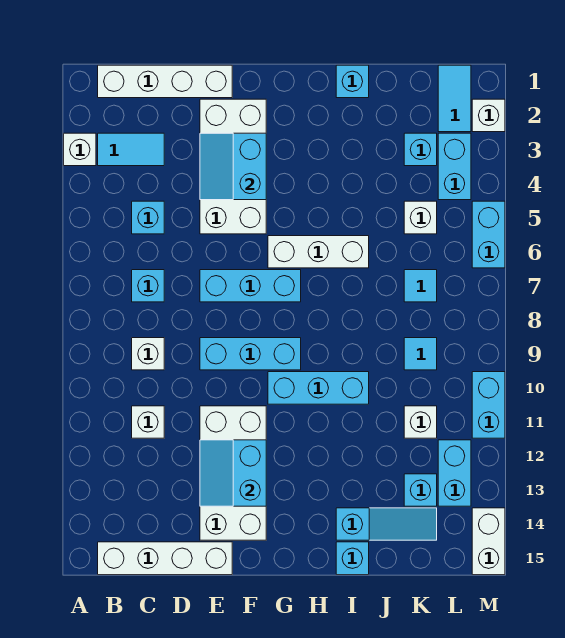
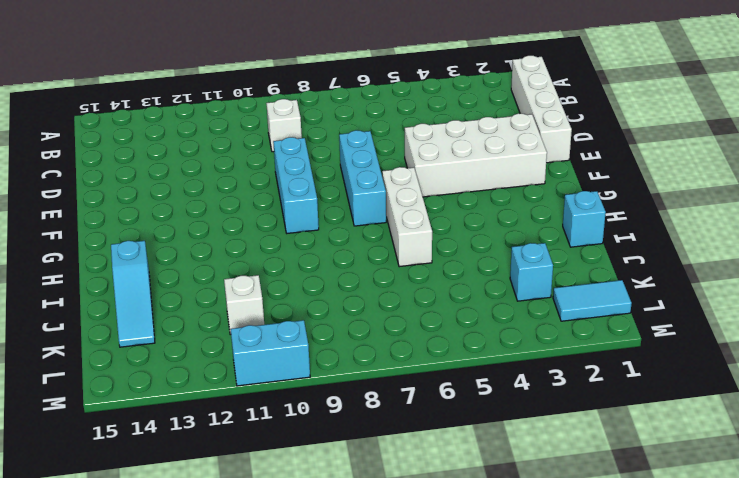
none -> white brick A3 level 1
none -> cyan tile B3:C3 level 1
none -> white brick B15:E15 level 1
none -> cyan brick C5 level 1

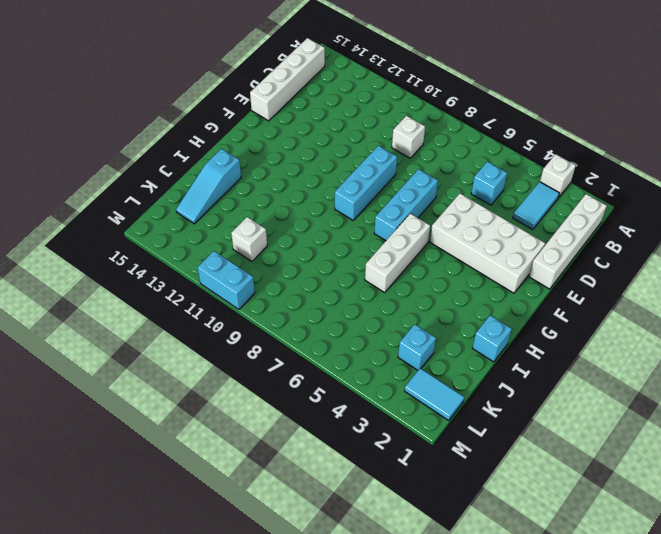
none -> cyan brick C7 level 1
none -> white brick C11 level 1
none -> white brick E11:F14 level 1
none -> cyan brick G10:I10 level 1

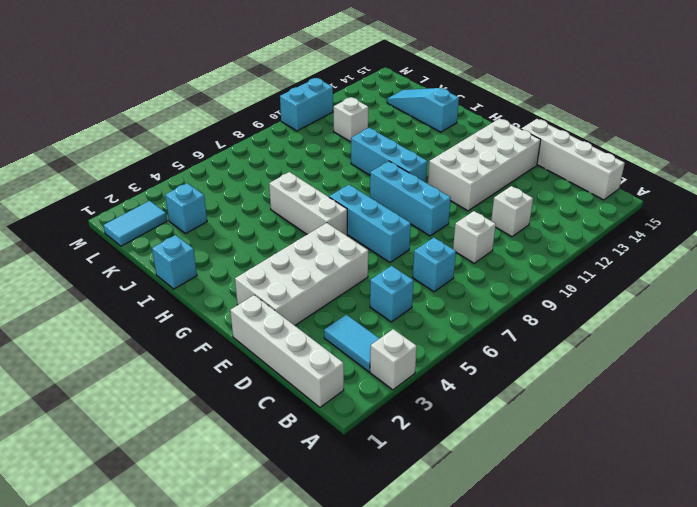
none -> cyan brick I15 level 1
none -> white brick K5 level 1
none -> cyan tile K7 level 1
none -> cyan tile K9 level 1

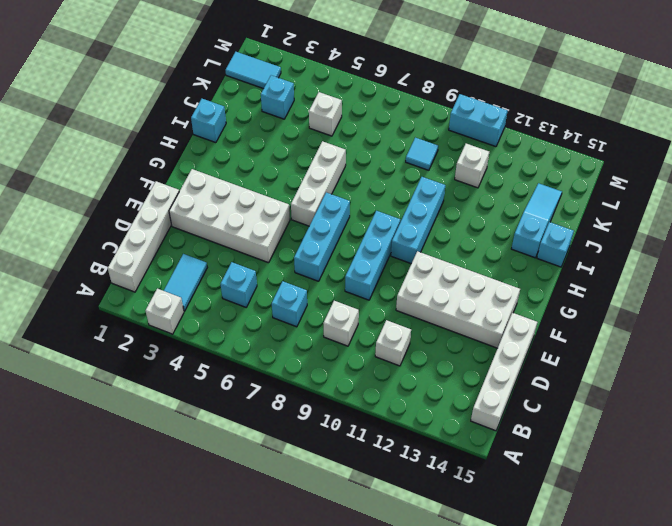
none -> cyan tile K7 level 1
none -> cyan brick K13 level 1
none -> cyan brick L3:L4 level 1
none -> cyan brick L12:L13 level 1

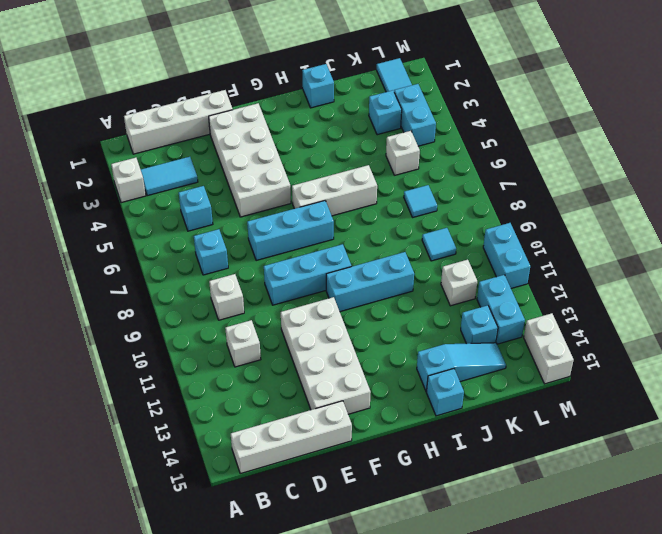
none -> white brick M2 level 1
none -> cyan brick M5:M6 level 1
none -> cyan slope E3:F4 level 2 top F
none -> cyan slope E12:F13 level 2 top F

